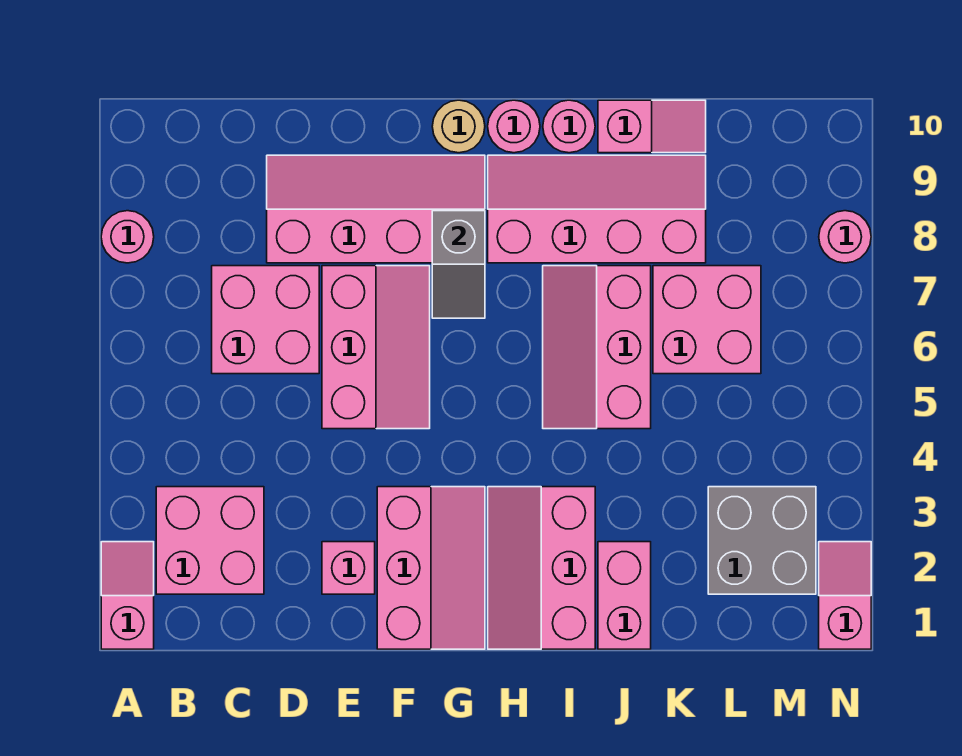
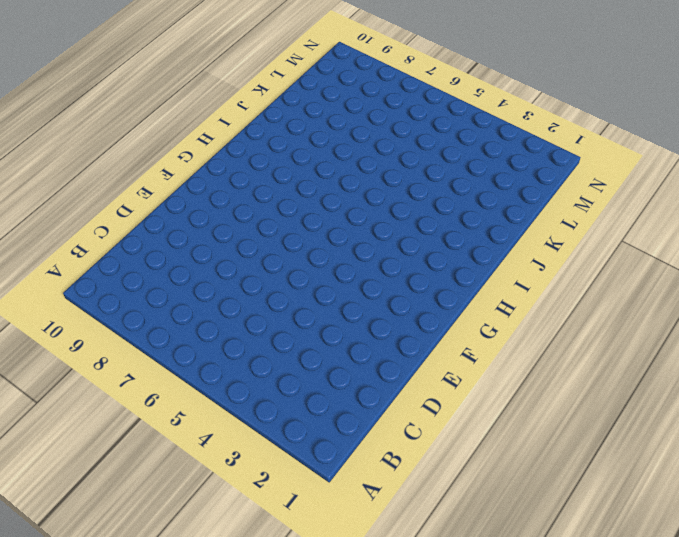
none -> pink slope A1:A2 level 1 top 1
none -> pink round brick A8 level 1
none -> pink brick B2:C3 level 1

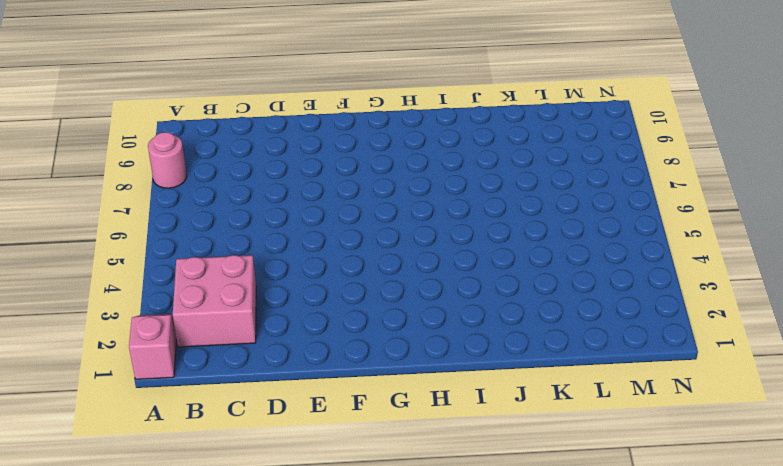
none -> pink brick C6:D7 level 1
none -> pink slope D8:G9 level 1 top 8
none -> pink brick E2 level 1

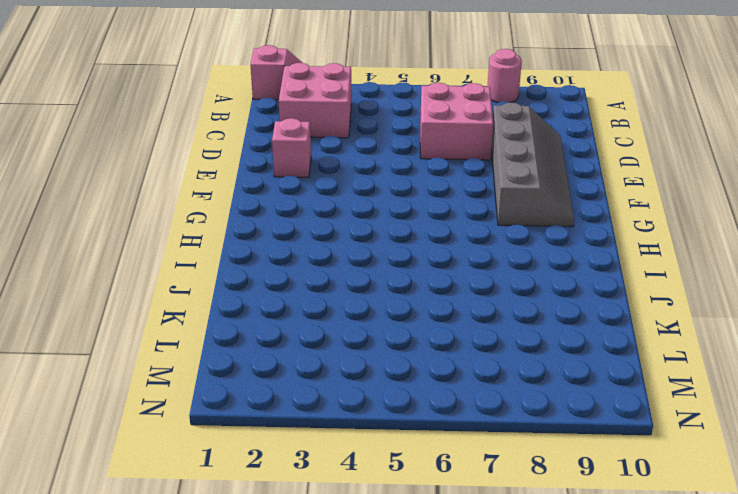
grey slope D8:G9 level 1 top 8 -> pink slope D8:G9 level 1 top 8
none -> pink slope E5:F7 level 1 top E
none -> pink slope F1:G3 level 1 top F
none -> tan round brick G10 level 1

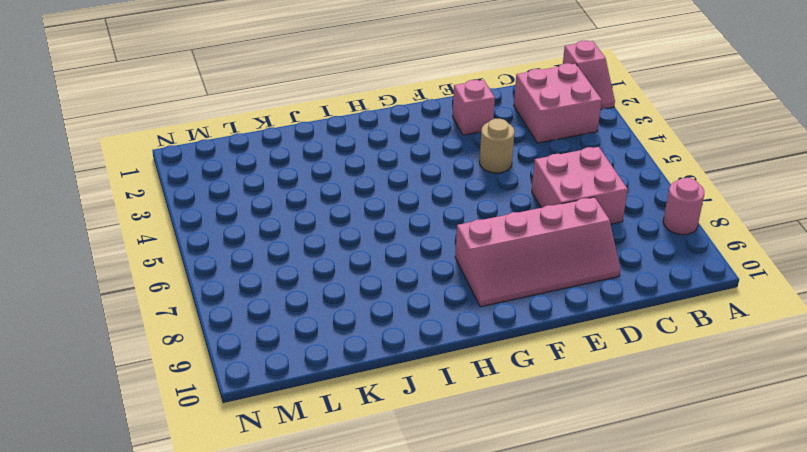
tan round brick E4 level 1 -> tan round brick G10 level 1
none -> pink slope E5:F7 level 1 top E
none -> pink slope F1:G3 level 1 top F
none -> pink slope H1:I3 level 1 top I

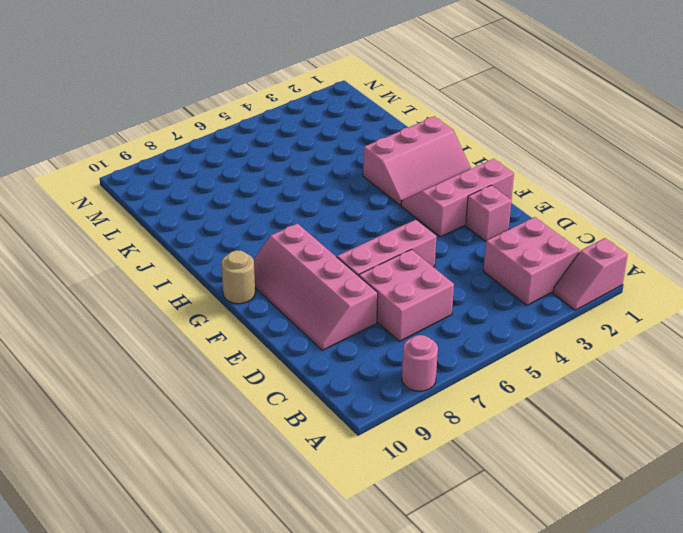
none -> pink slope H8:K9 level 1 top 8
none -> pink round brick H10 level 1
none -> pink slope I5:J7 level 1 top J

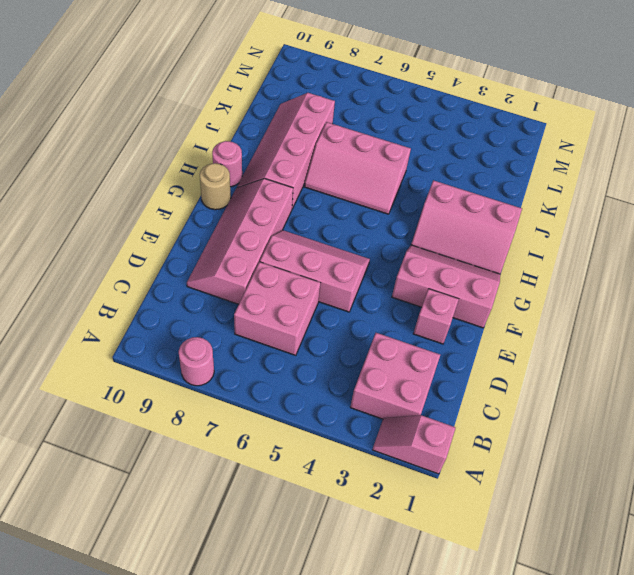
none -> pink round brick I10 level 1
none -> pink brick J1:J2 level 1
none -> pink slope J10:K10 level 1 top J

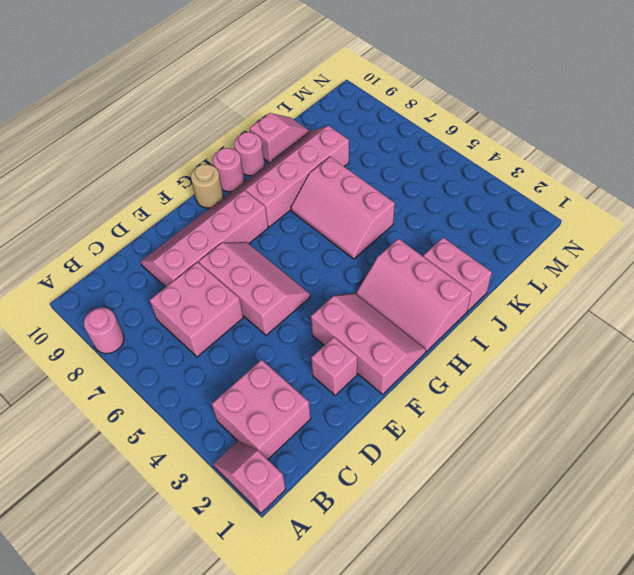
none -> pink brick K6:L7 level 1
none -> grey brick L2:M3 level 1
none -> pink slope N1:N2 level 1 top 1

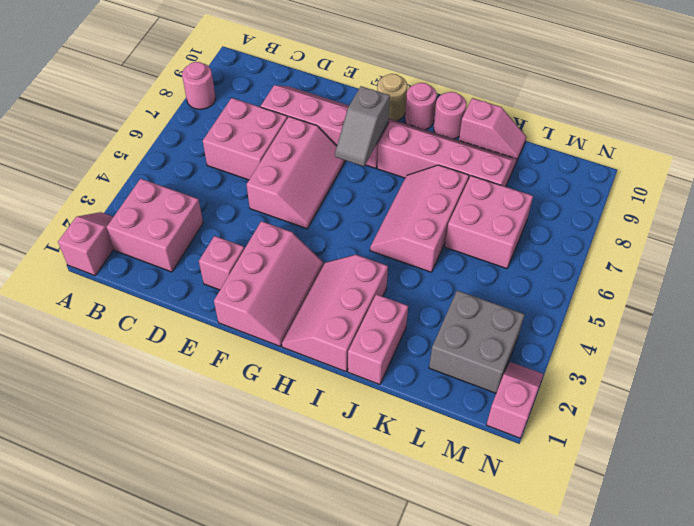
none -> pink round brick N8 level 1

